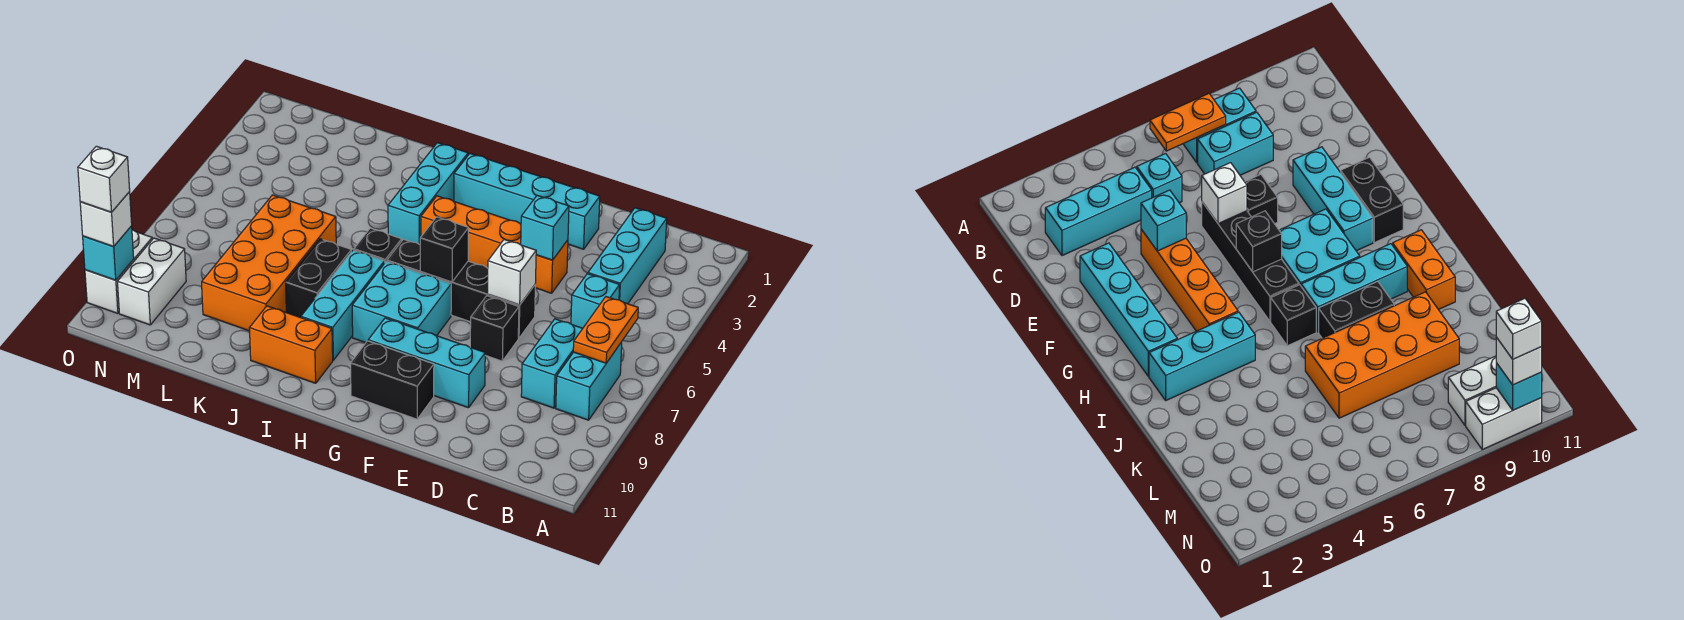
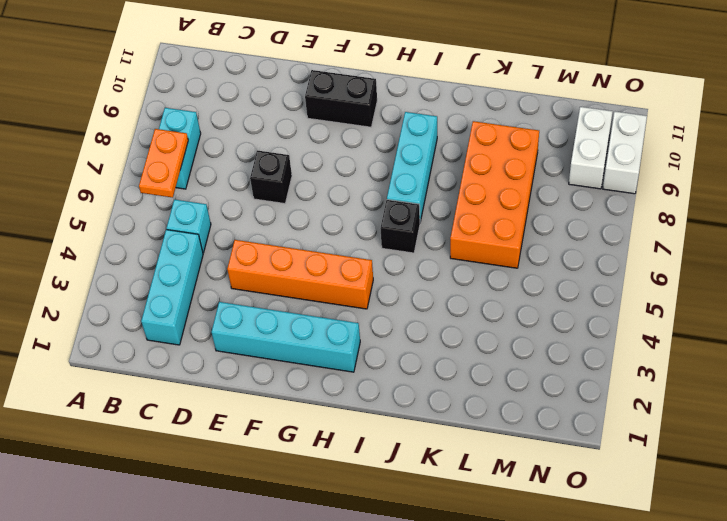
none -> cyan brick C7:C8 level 1
none -> black brick E6:H6 level 1
none -> cyan brick E9:G9 level 1

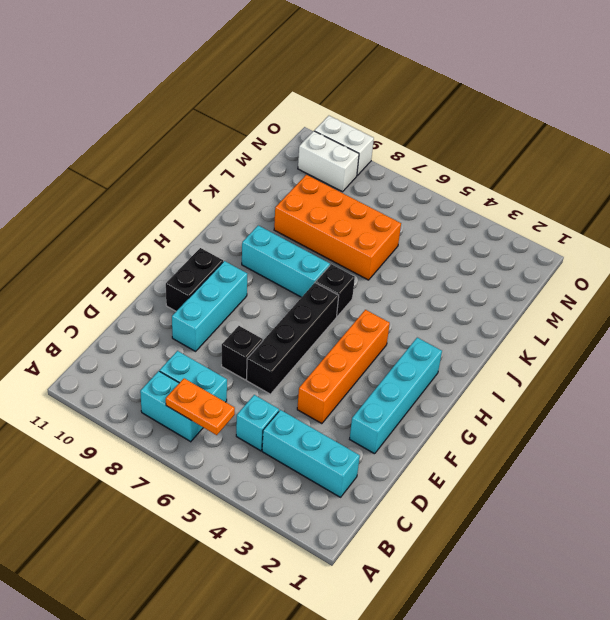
none -> cyan brick G7:H8 level 1
none -> cyan brick I2:I4 level 1
none -> orange brick I10:J10 level 1

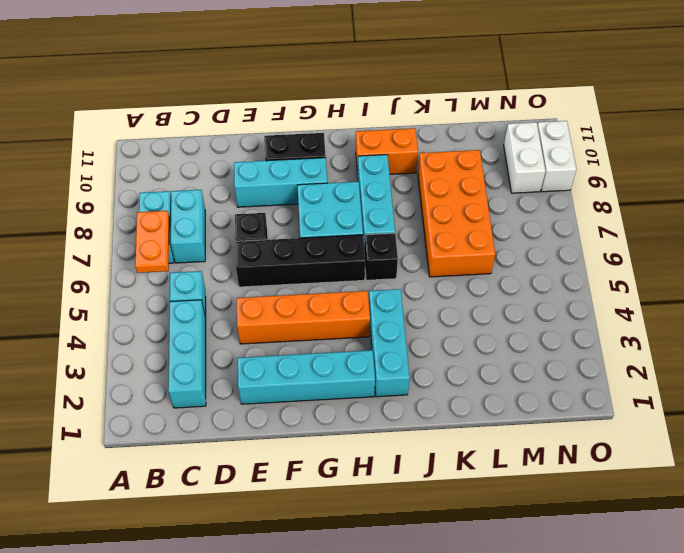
none -> black brick J7:J8 level 1
none -> cyan brick E4 level 2
none -> white brick E6 level 2

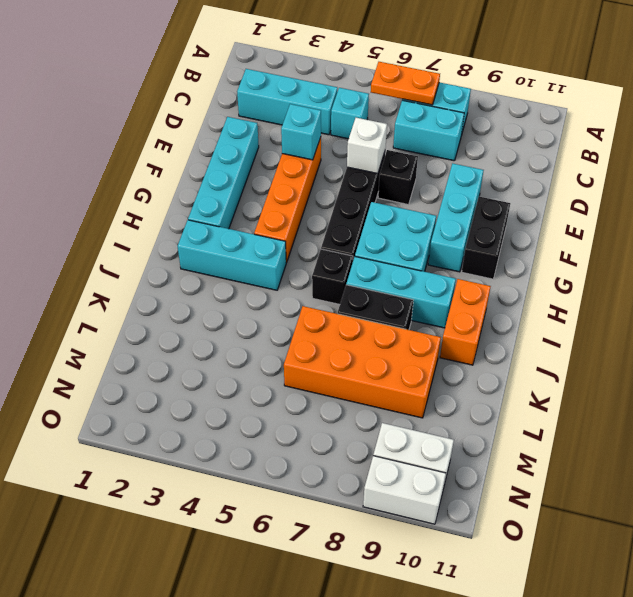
none -> black brick G6 level 2
none -> cyan brick O10 level 2
none -> white brick O10 level 3

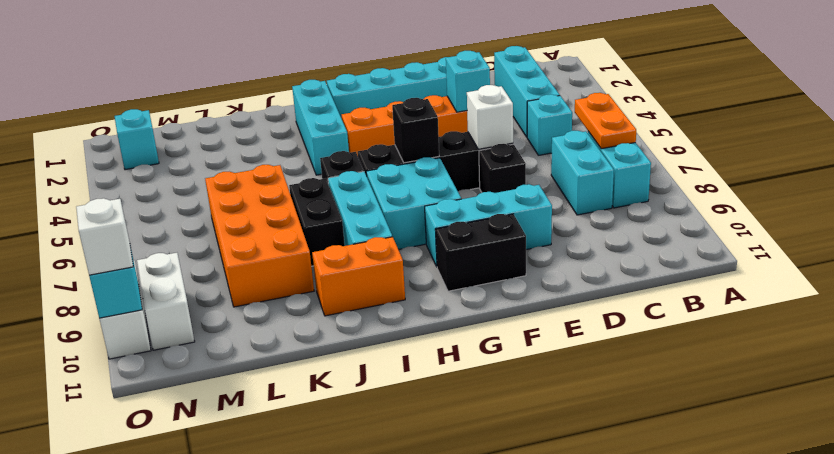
cyan brick N2 level 1 -> none
none -> white brick O10 level 4

